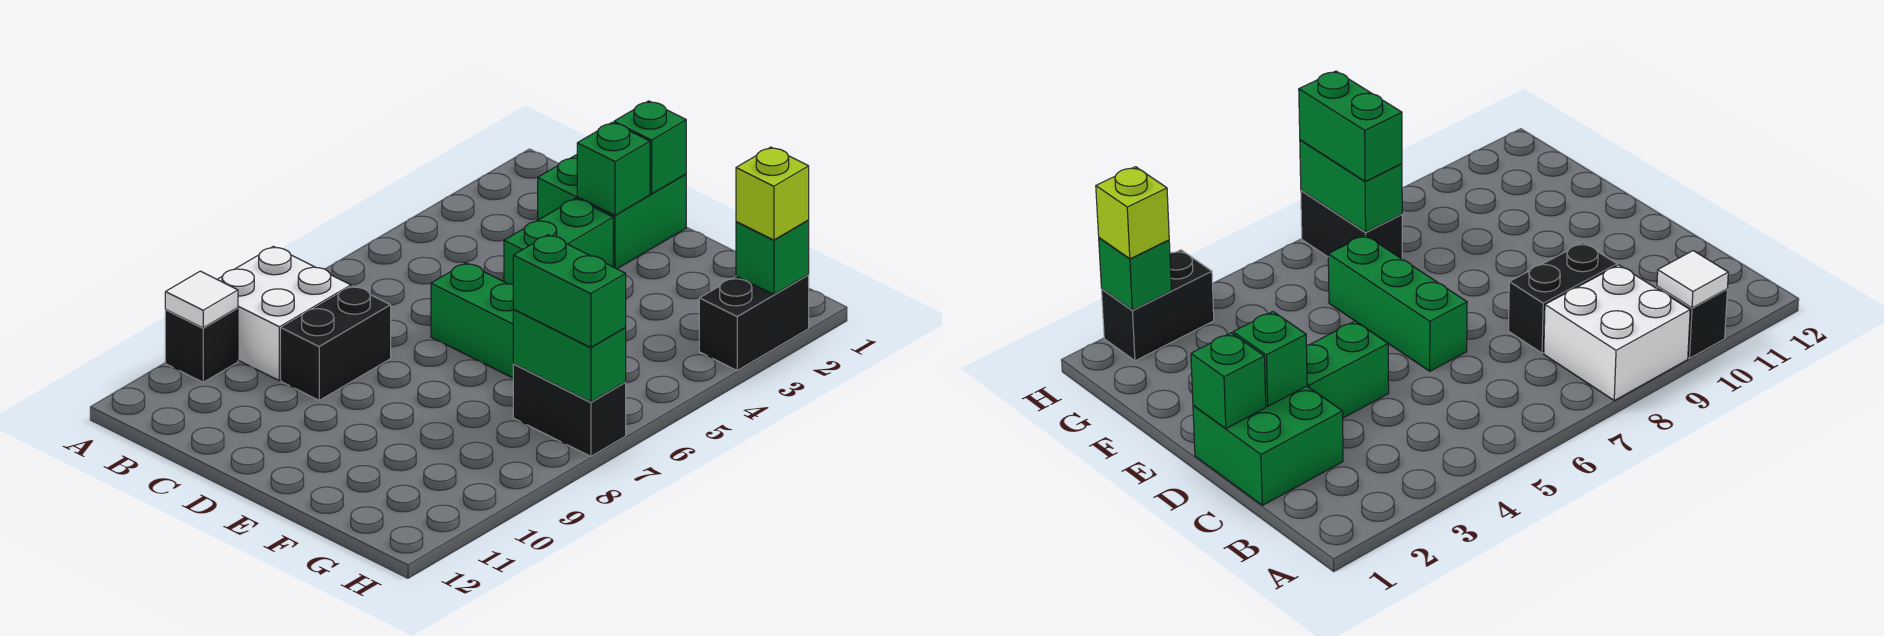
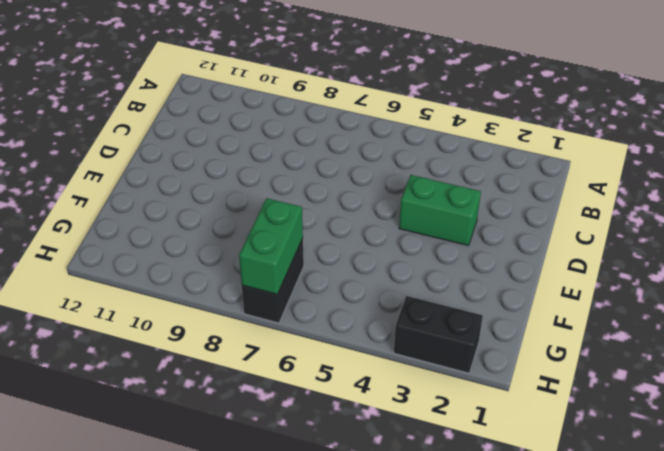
none -> white brick A8:B9 level 1
none -> black brick A10 level 1
none -> green brick C1:D2 level 1

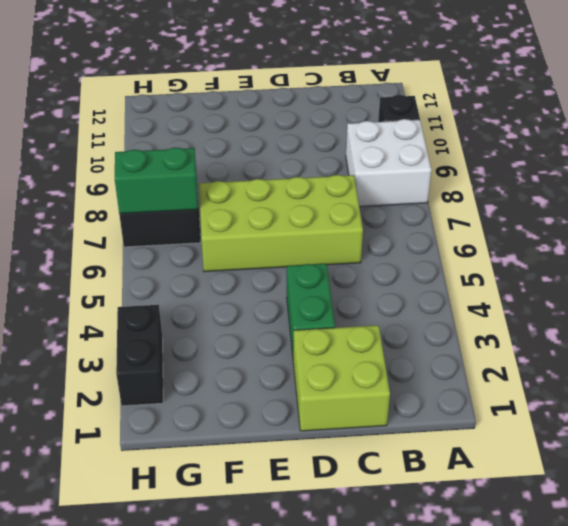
lime brick C1:D2 level 1 -> green brick C1:D2 level 1
lime brick C6:F7 level 1 -> green brick D6:F6 level 1
none -> black brick C8:C9 level 1
none -> white tile A10 level 2
none -> green brick D1 level 2

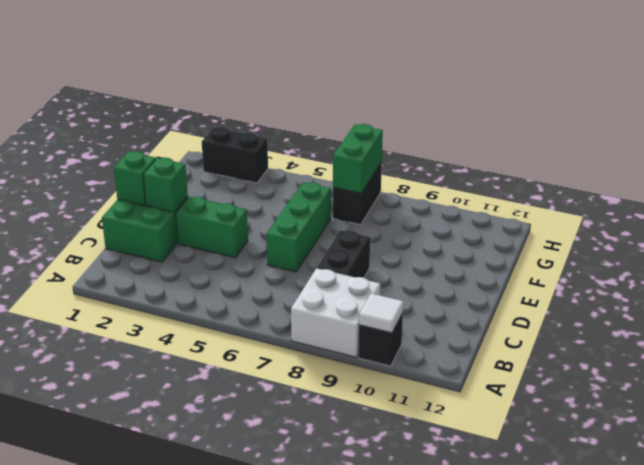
black brick C8:D8 level 1 -> black brick C8:C9 level 1
none -> green brick H2 level 2
none -> green brick G7:H7 level 3
none -> lime brick H2 level 3

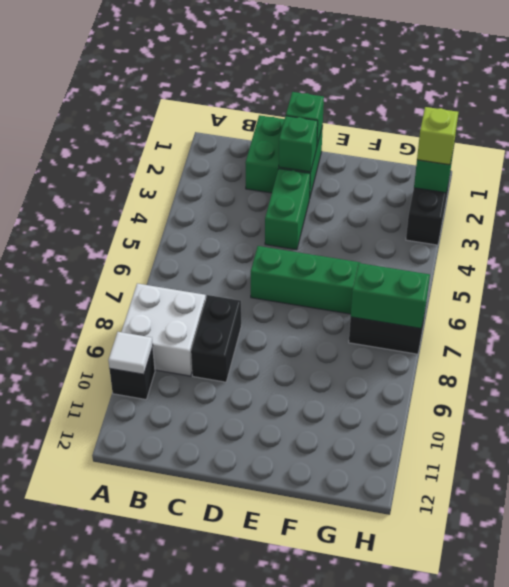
none -> green brick G7:H7 level 3

